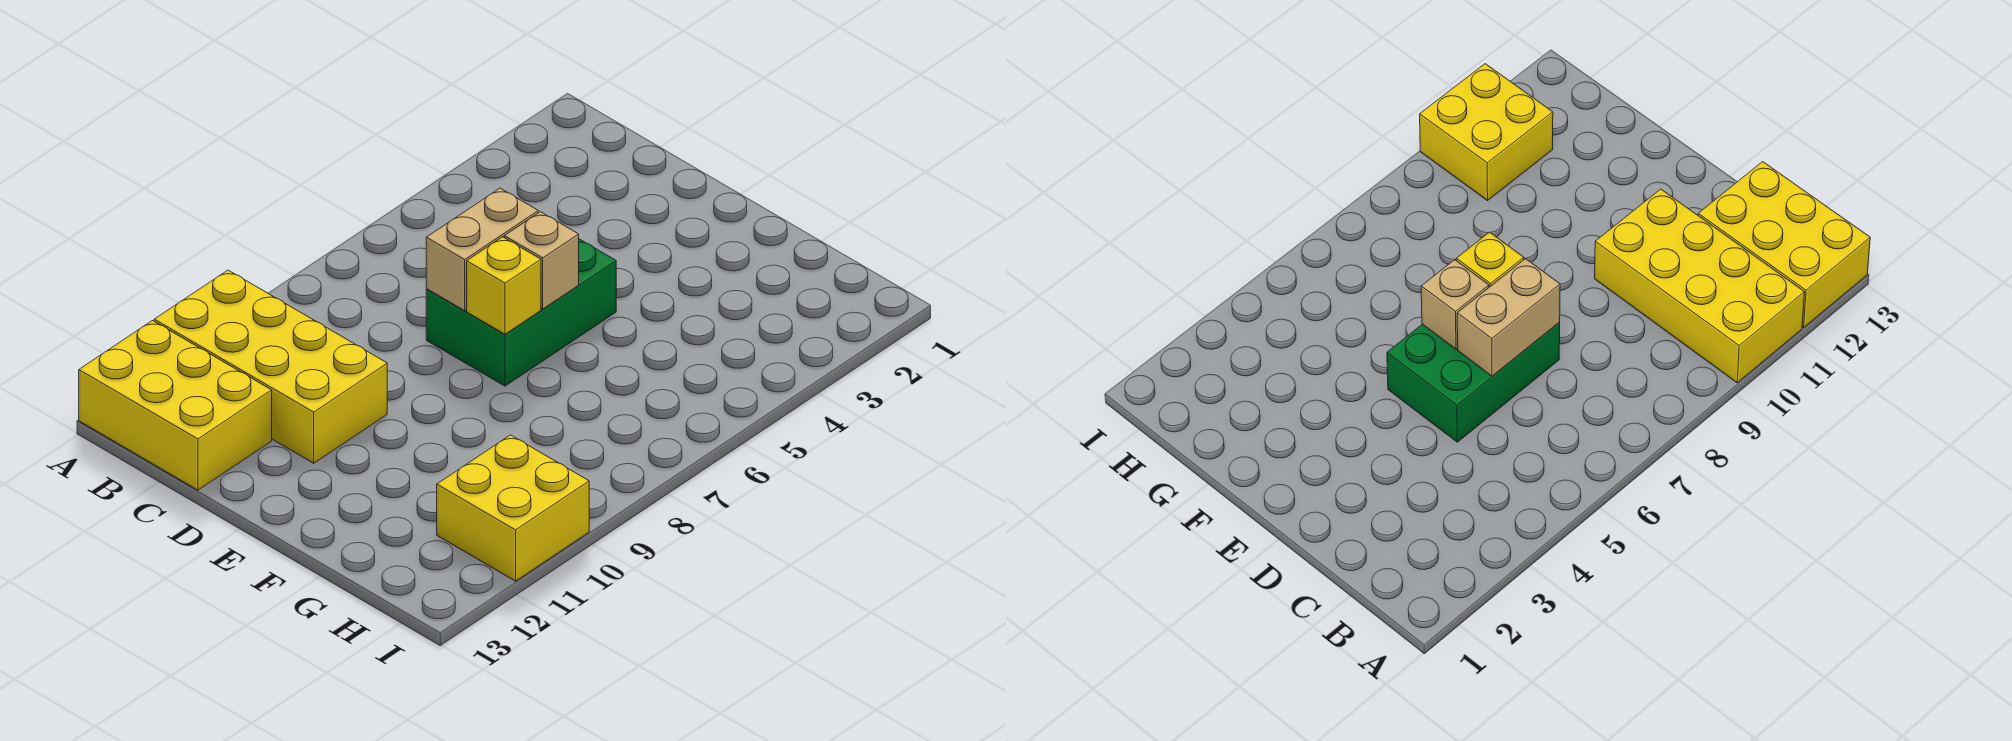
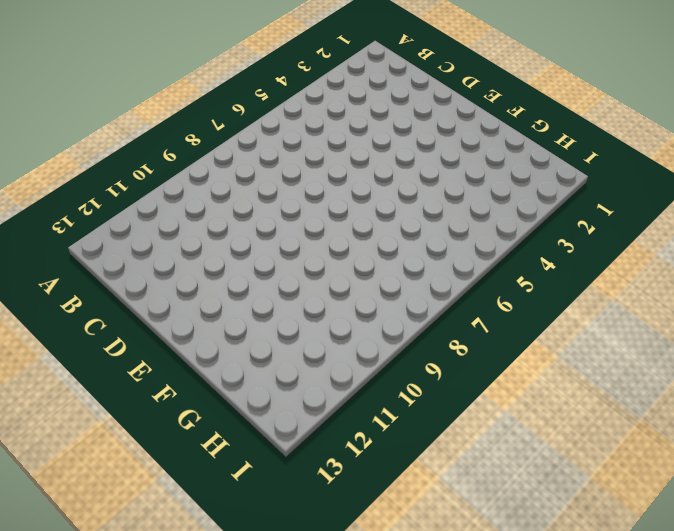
none -> yellow brick A10:D11 level 1
none -> yellow brick A12:C13 level 1

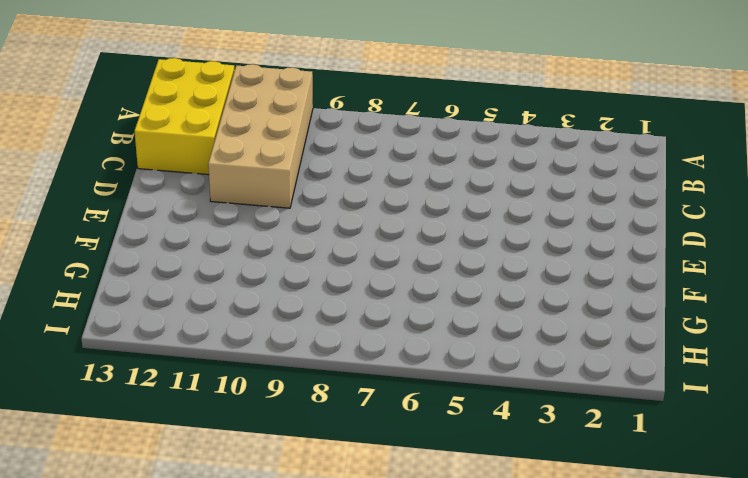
tan brick A10:D11 level 1 -> yellow brick A10:D11 level 1
none -> green brick D5:E7 level 1
none -> yellow brick H10:I11 level 1

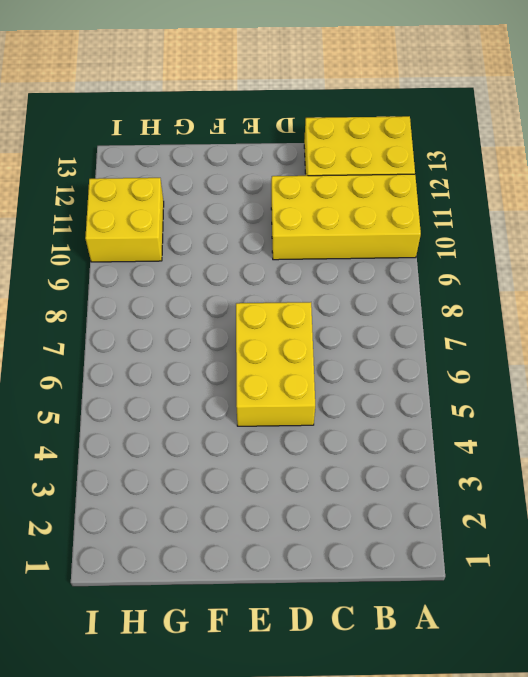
yellow brick D5:E7 level 1 -> green brick D5:E7 level 1
none -> tan brick D6:D7 level 2
none -> tan brick E6 level 2

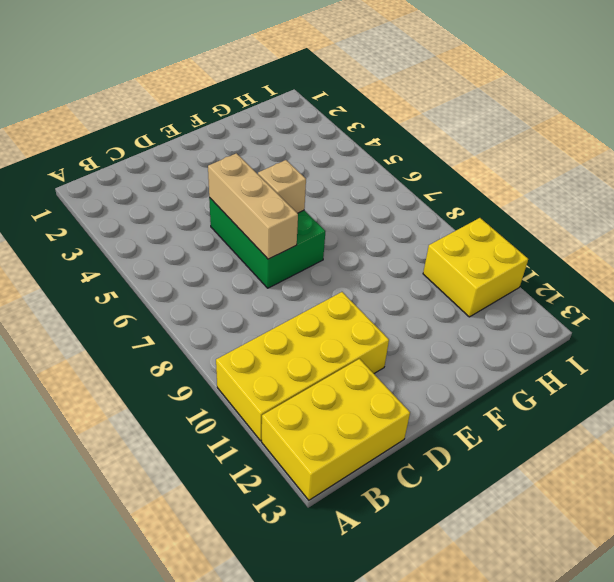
tan brick D5:D7 level 2 -> tan brick D6:D7 level 2
none -> yellow brick E7 level 2

